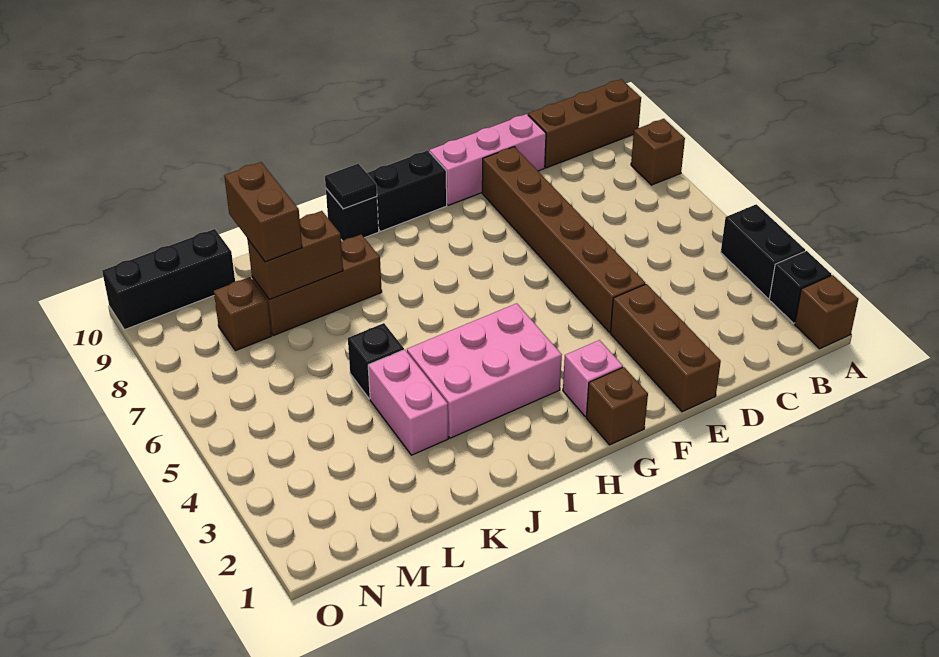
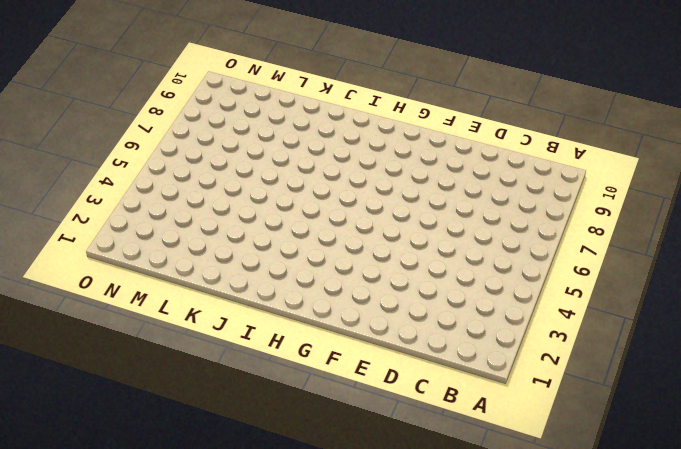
none -> brown brick A1 level 1
none -> black brick A2 level 1
none -> black brick A3:A4 level 1

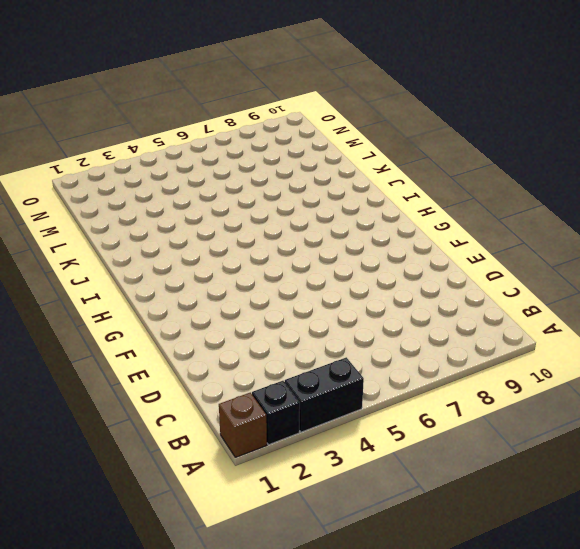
none -> brown brick A8 level 1
none -> brown brick A10:C10 level 1
none -> pink brick D10:F10 level 1

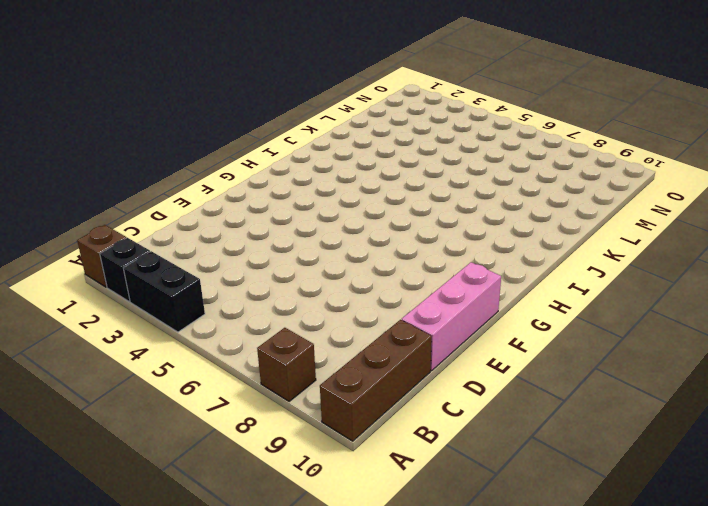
none -> brown brick E1:E3 level 1
none -> brown brick E4:E9 level 1
none -> brown brick G1 level 1

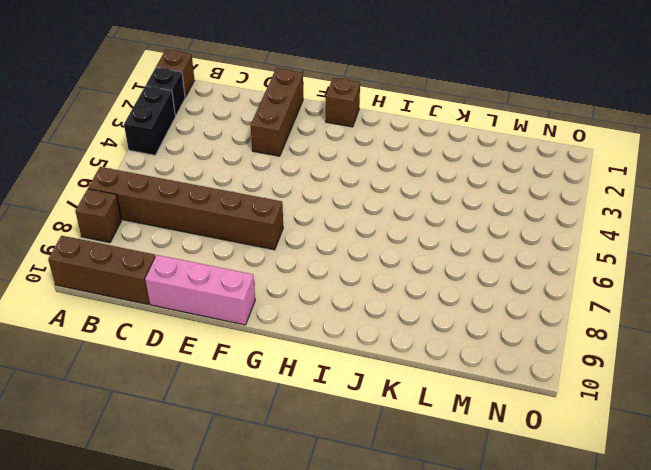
brown brick A7:F7 level 1 -> brown brick E4:E9 level 1
none -> pink brick G2 level 1
none -> black brick G10:H10 level 1
none -> pink brick H3:J4 level 1

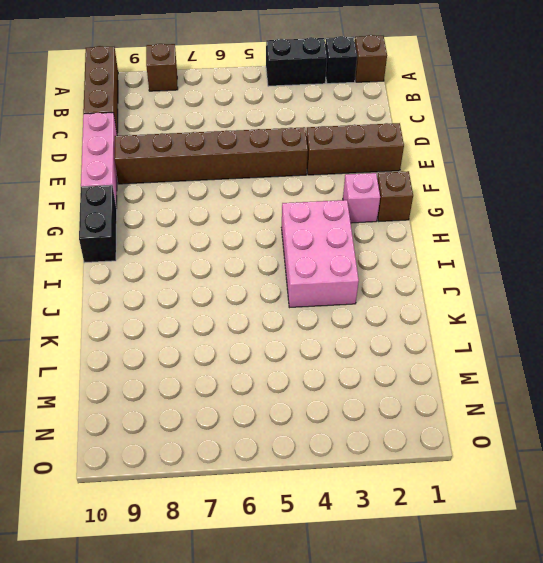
none -> black brick I10 level 1
none -> brown brick J8:L8 level 1
none -> pink brick K3:K4 level 1

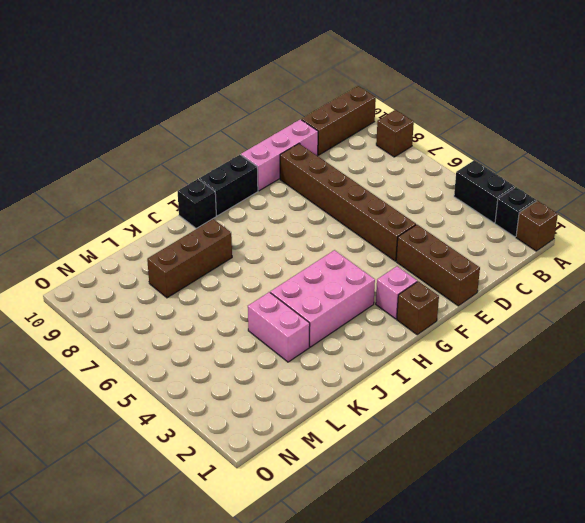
none -> black brick K5 level 1
none -> brown brick M8 level 1
none -> black brick M10:O10 level 1

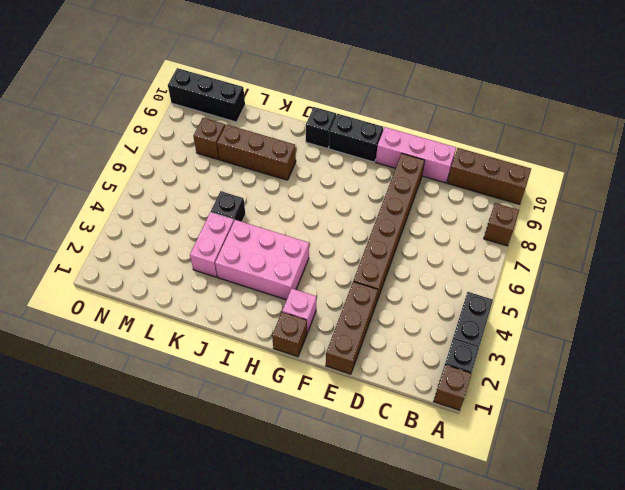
none -> black tile I10 level 2
none -> brown brick K8:L8 level 2
none -> brown brick L8:L9 level 3

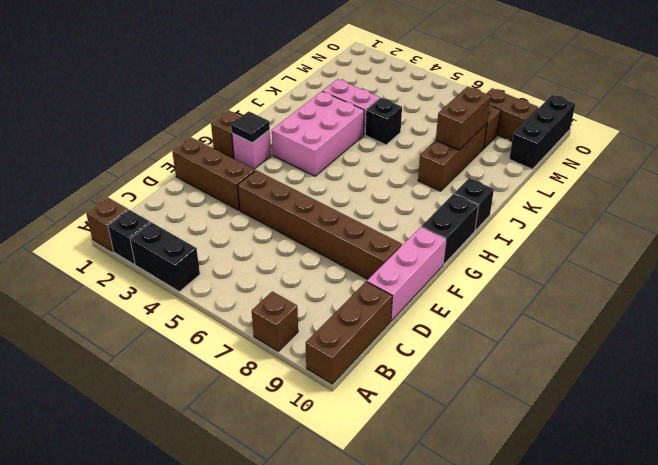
black tile G2 level 2 -> black tile I10 level 2
brown brick N8:N9 level 1 -> brown brick L8:L9 level 3

